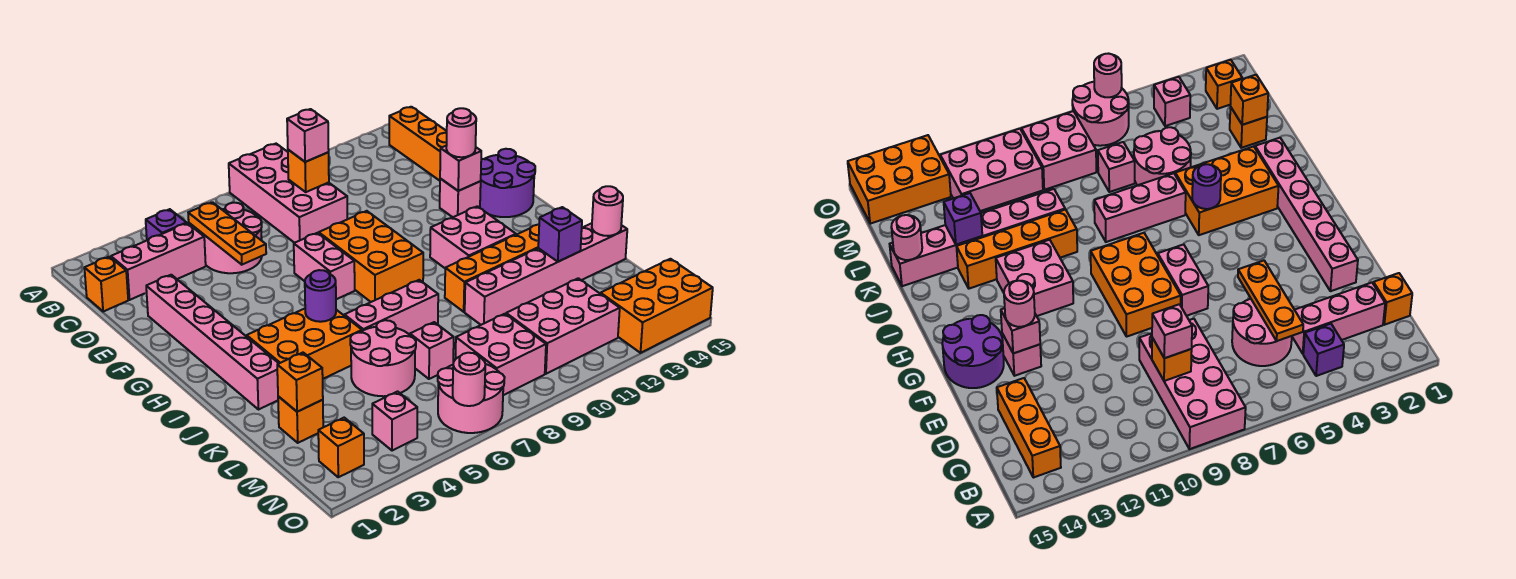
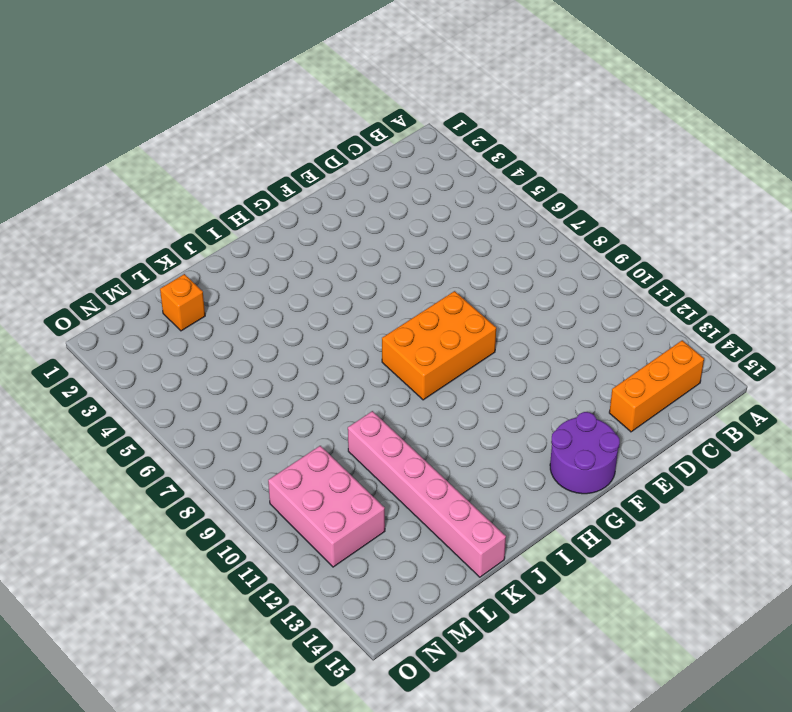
none -> pink brick A8:D9 level 1
none -> purple brick B4 level 1
none -> orange brick C1 level 1
none -> pink brick C2:C4 level 1

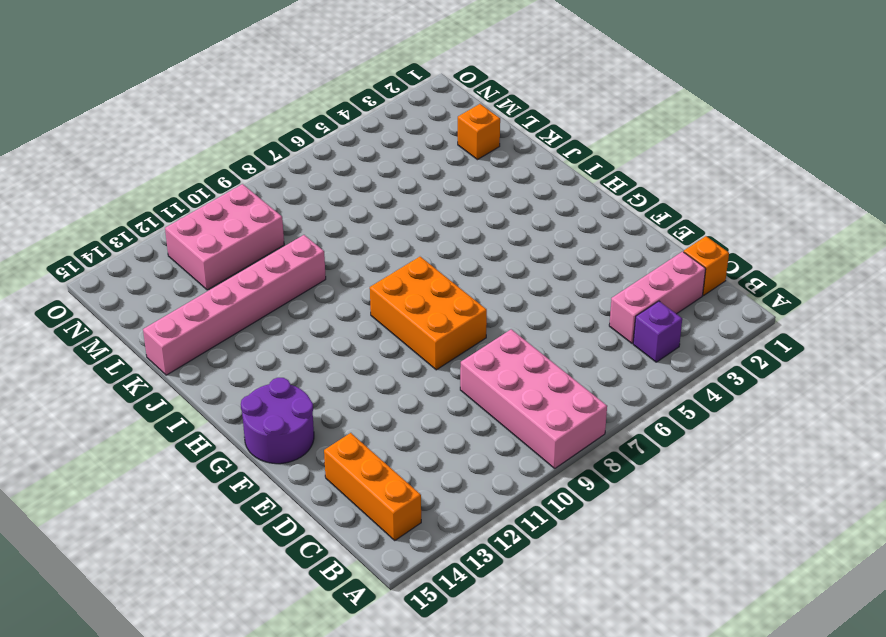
none -> pink round brick C5:D6 level 1
none -> pink brick E2:J2 level 1
none -> pink brick F7:G7 level 1
none -> pink brick F13 level 1

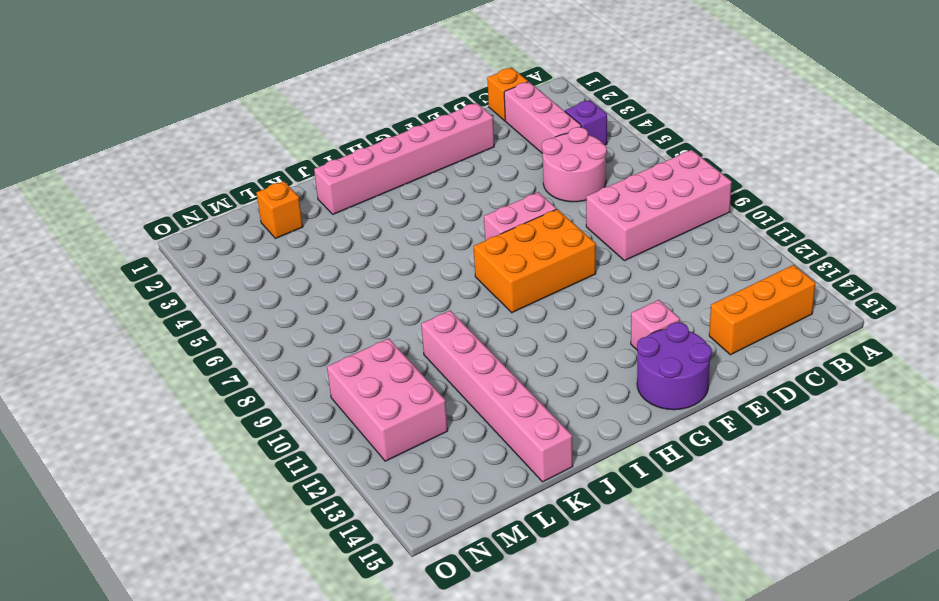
none -> pink brick H11:I12 level 1
none -> orange brick I3:J5 level 1
none -> pink brick J6:J8 level 1
none -> orange brick J10:J13 level 1

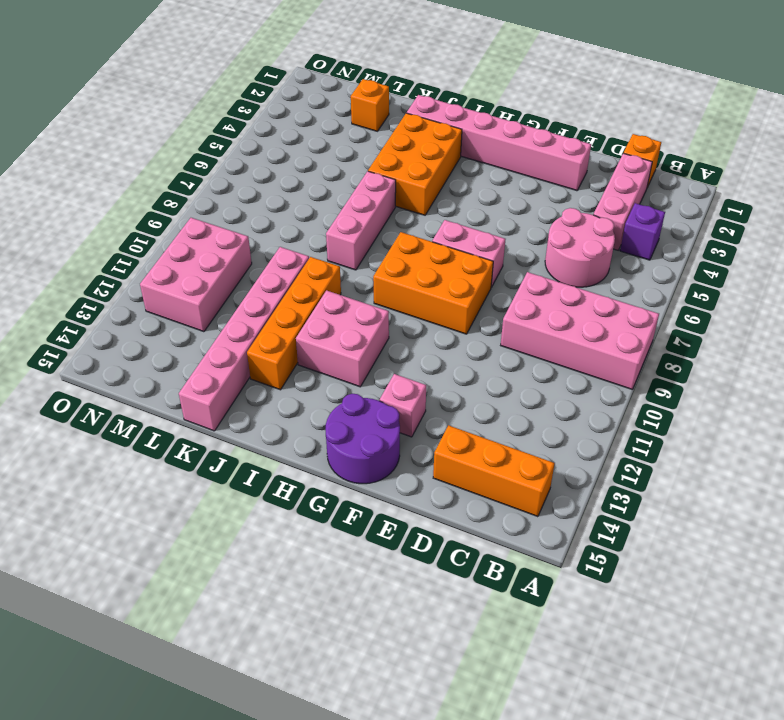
none -> pink round brick K5:L6 level 1
none -> pink brick L7 level 1
none -> pink brick M8:N9 level 1
none -> orange brick N2 level 1

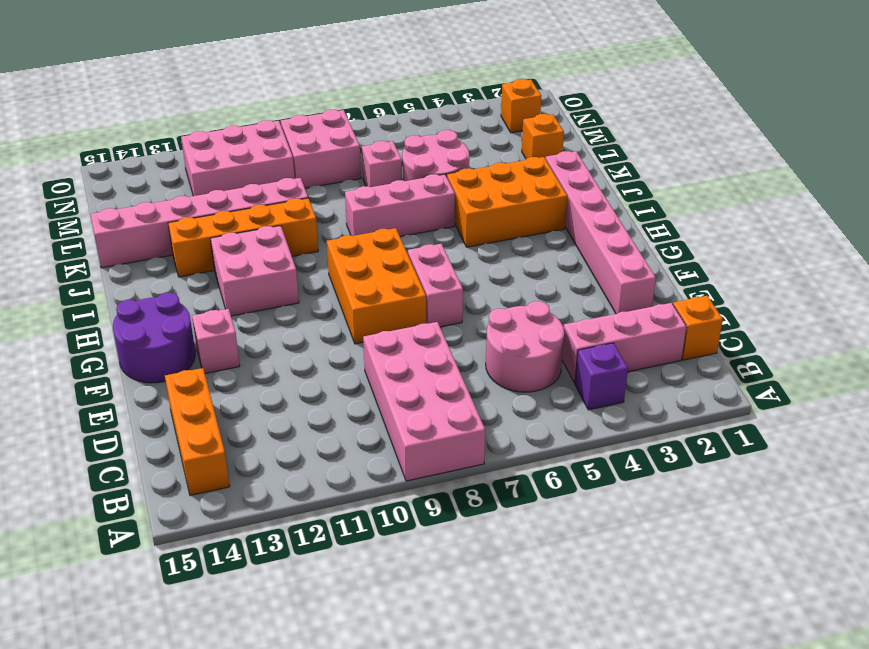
none -> pink brick N4 level 1
none -> pink round brick N6:O7 level 1
none -> orange brick N13:O15 level 1
none -> orange plate C5:E5 level 2

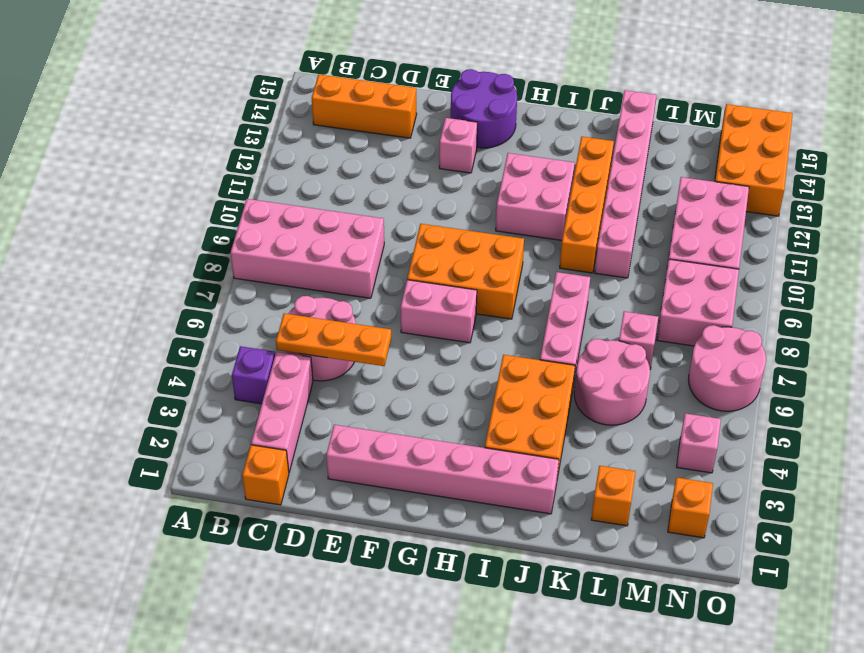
none -> orange brick C9 level 2
none -> pink brick F13 level 2
none -> purple round brick I5 level 2
none -> purple brick K13 level 2

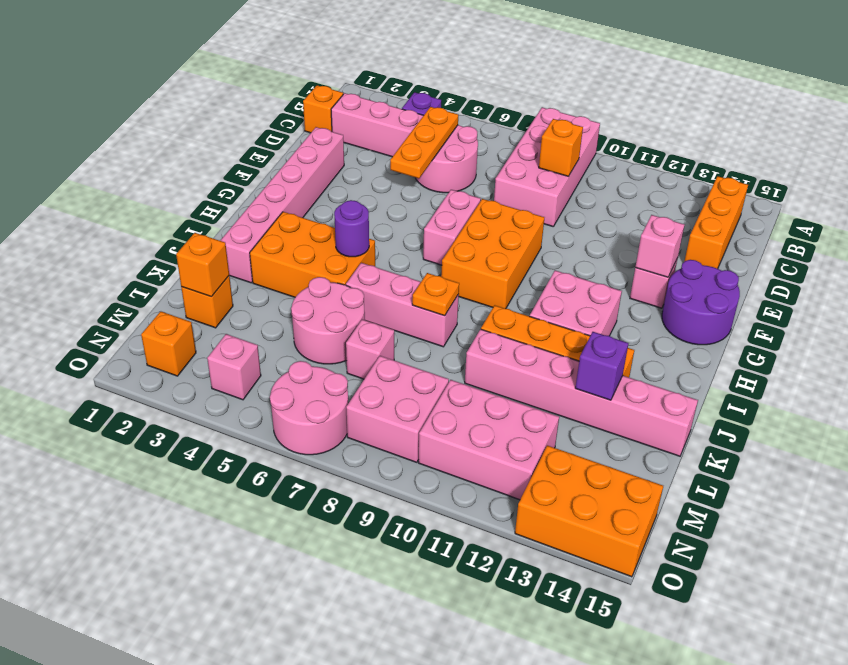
orange plate J8 level 2 -> none
none -> pink round brick K15 level 2
none -> pink round brick O6 level 2
none -> pink brick C9 level 3
none -> pink round brick F13 level 3

